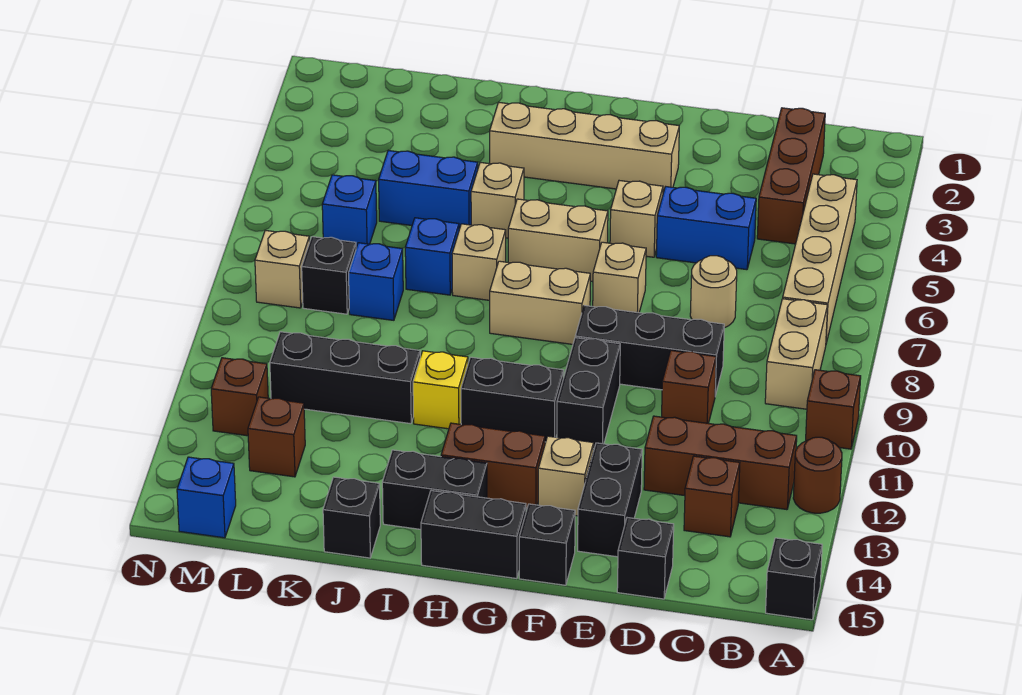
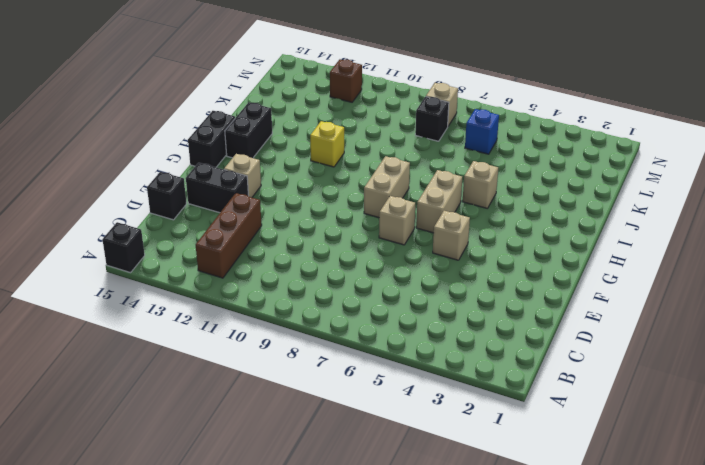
none -> brown brick A10 level 1
none -> brown round brick A12 level 1
none -> tan brick B4:B7 level 1
none -> tan brick B8:B9 level 1

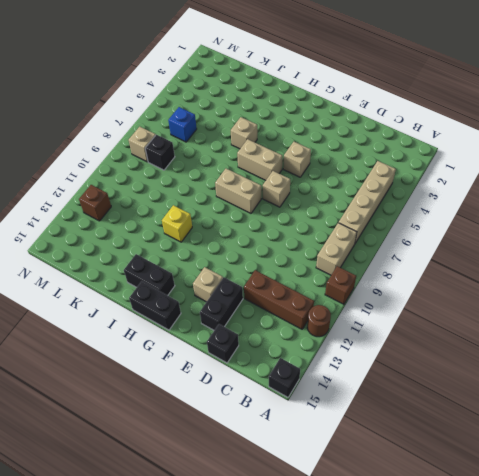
none -> brown brick C2:C4 level 1
none -> brown brick C13 level 1
none -> blue brick D5:E5 level 1
none -> tan round brick D7 level 1

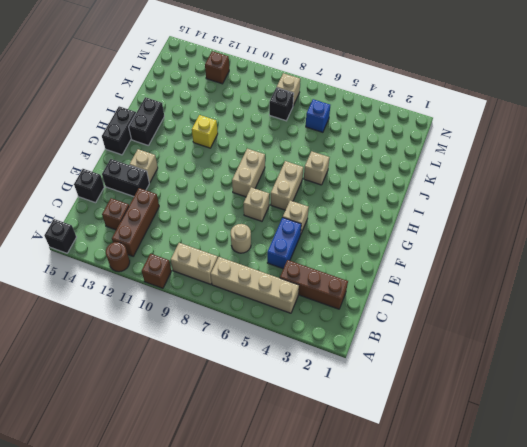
none -> black brick D9:F9 level 1
none -> brown brick D10 level 1
none -> tan brick F3:I3 level 1
none -> black brick F10:F11 level 1

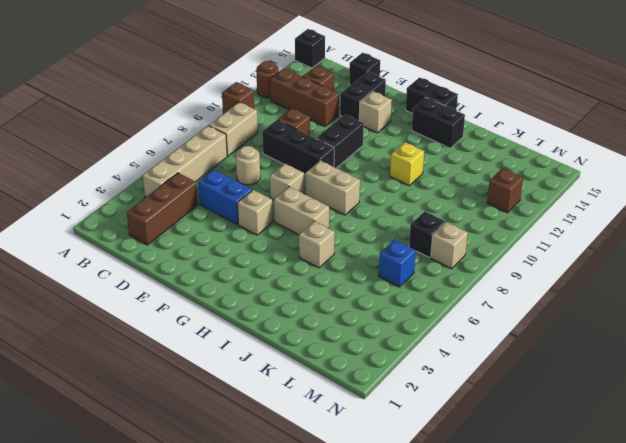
none -> tan brick F3:I3 level 1
none -> black brick F15 level 1
none -> black brick G11:H11 level 1
none -> brown brick G13:H13 level 1

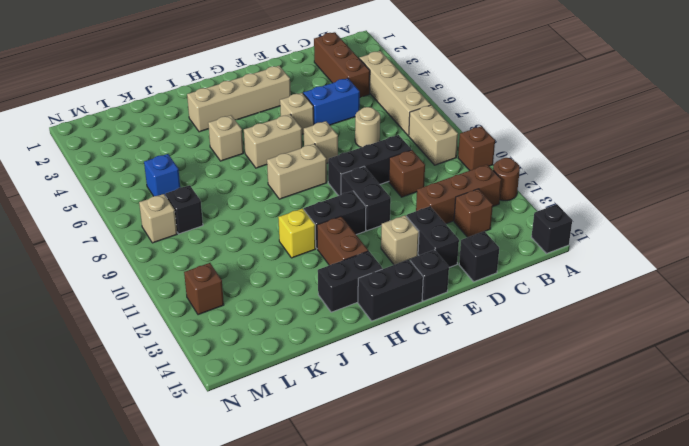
brown brick H12:H13 level 1 -> brown brick G13:H13 level 1
none -> tan brick I7 level 1
none -> blue brick J5:K5 level 1
none -> blue brick J7 level 1
none -> black brick J11:L11 level 1

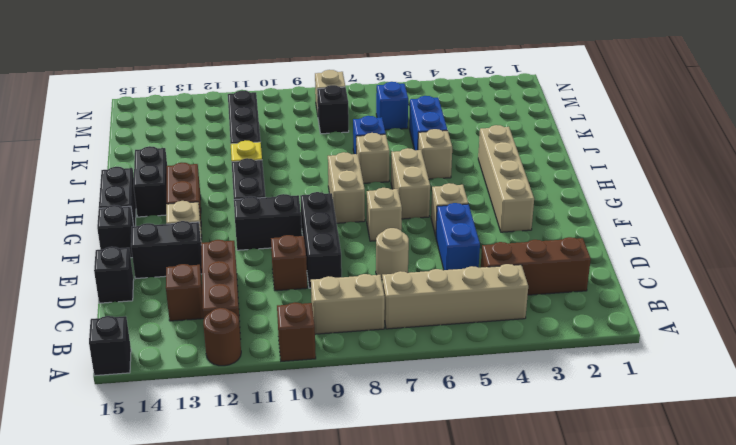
none -> black brick J15 level 1
none -> blue brick K8 level 1
none -> brown brick L13 level 1
none -> brown brick M12 level 1

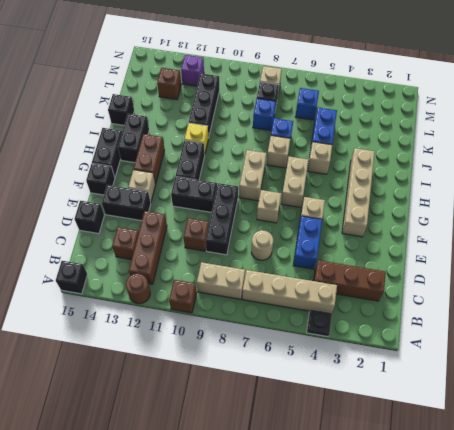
black plate A4 level 1 -> none
purple brick M12 level 1 -> brown brick M12 level 1
none -> blue brick M15 level 1

